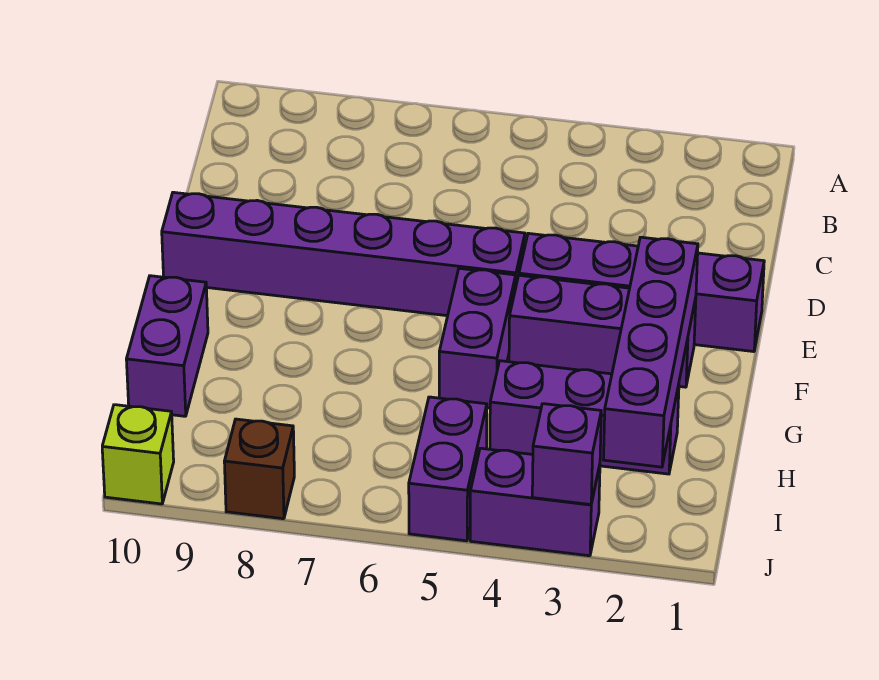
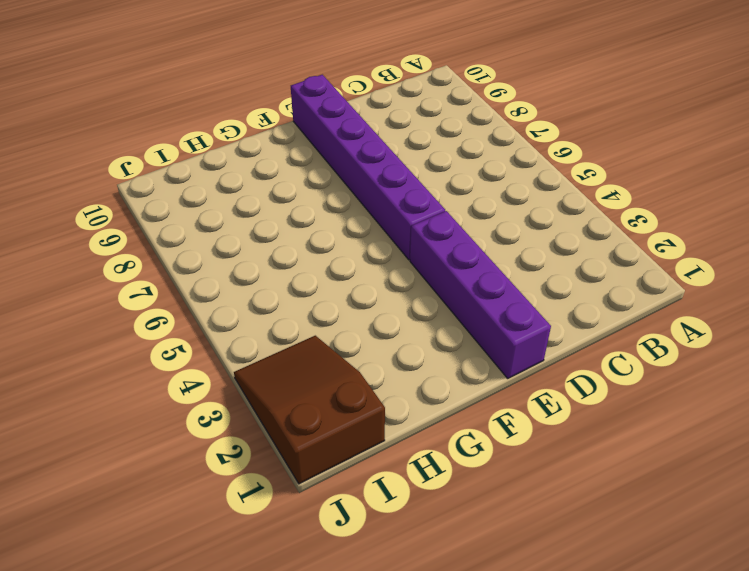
brown slope I1:J3 level 1 top 1 -> purple brick J3:J4 level 1
none -> purple brick F2:F4 level 1
none -> purple brick F5:G5 level 1
none -> purple brick G10:H10 level 1

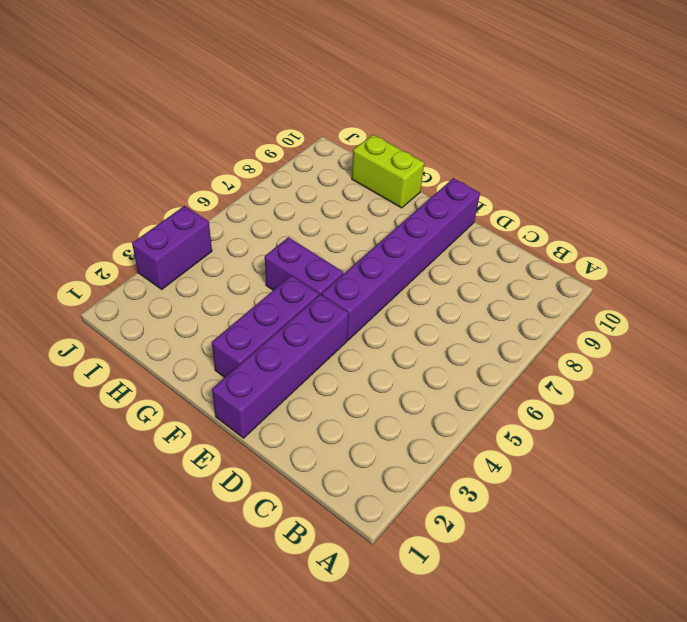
lime brick G10:H10 level 1 -> purple brick G10:H10 level 1
none -> purple brick H2:H4 level 1
none -> purple brick I5:J5 level 1
none -> brown brick J8 level 1

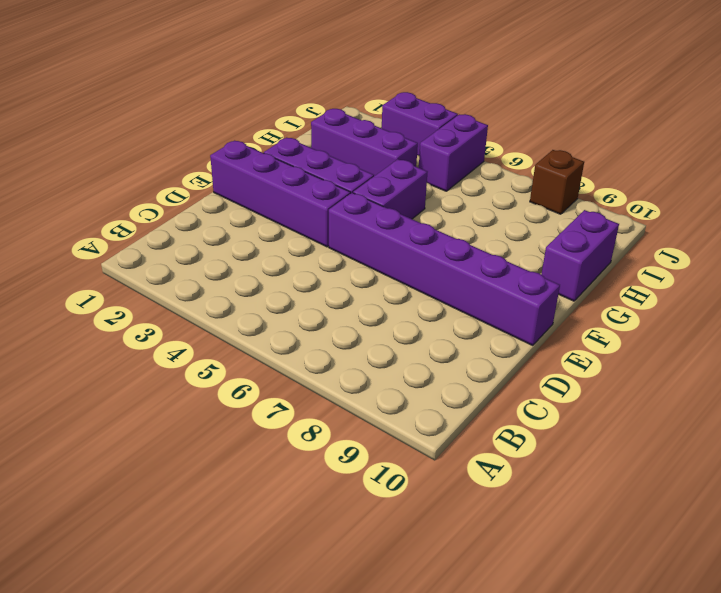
none -> lime brick J10 level 1
none -> purple brick F2:I2 level 2
none -> purple brick J3 level 2

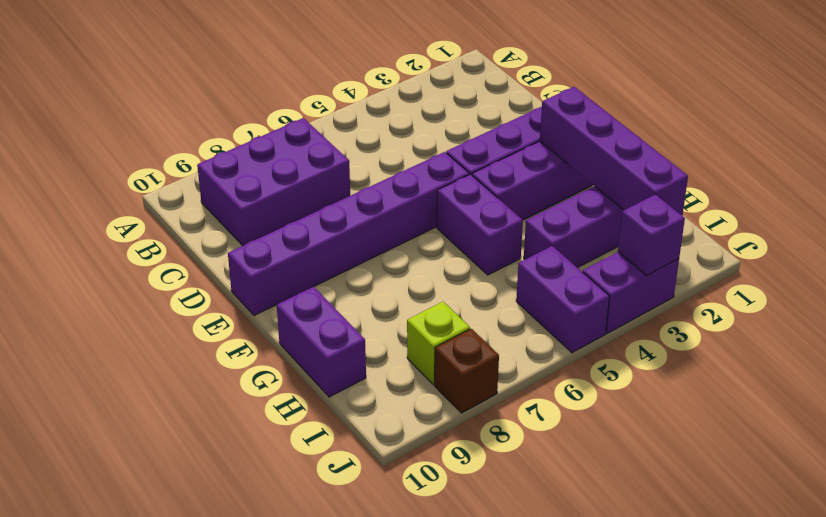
purple brick B7:C9 level 1 -> none
lime brick I8 level 1 -> lime brick J10 level 1

